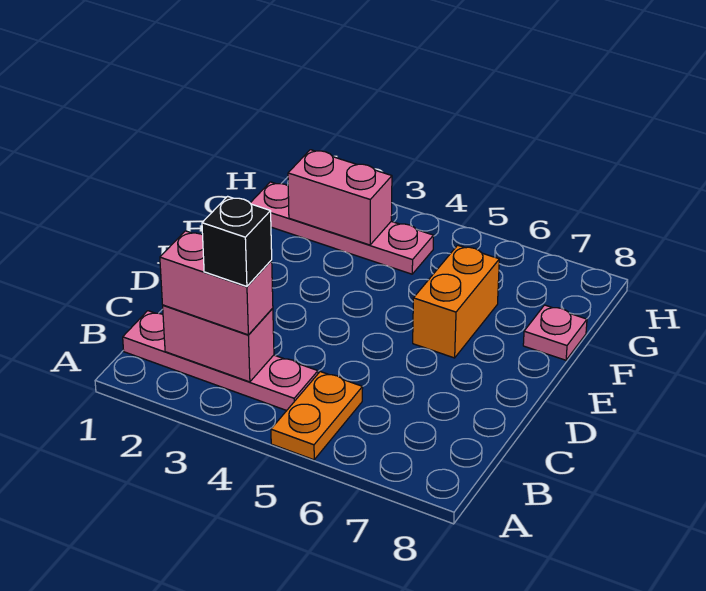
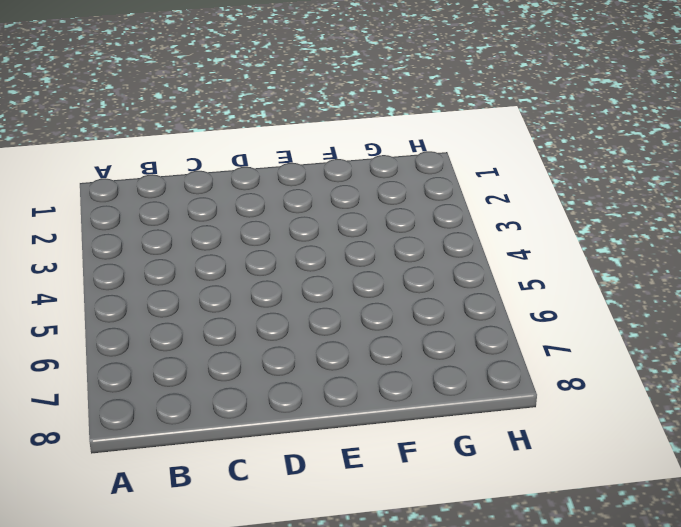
none -> orange plate A5:B5 level 1
none -> pink plate B1:B4 level 1

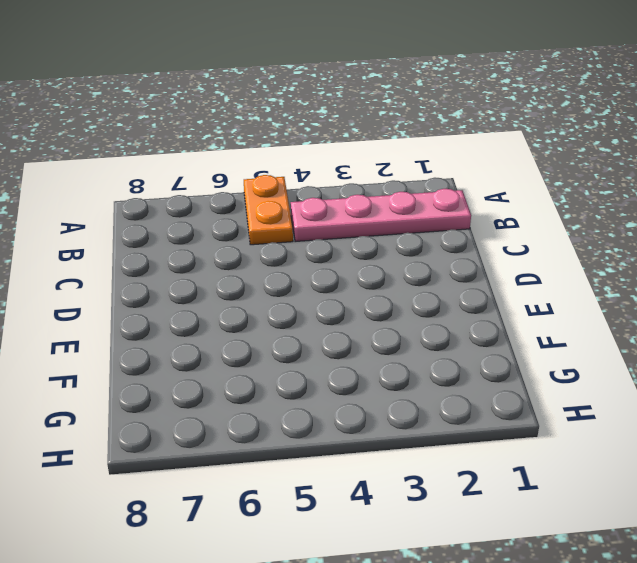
none -> orange brick E6:F6 level 1
none -> pink plate F8 level 1

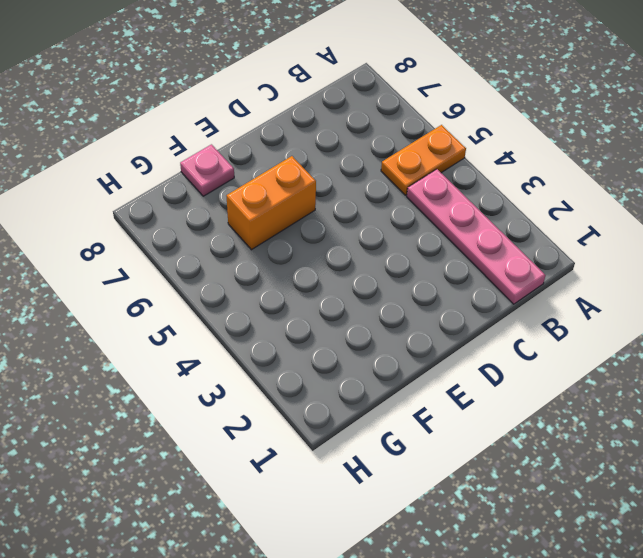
none -> pink plate G1:G4 level 1
none -> pink brick B2:B3 level 2

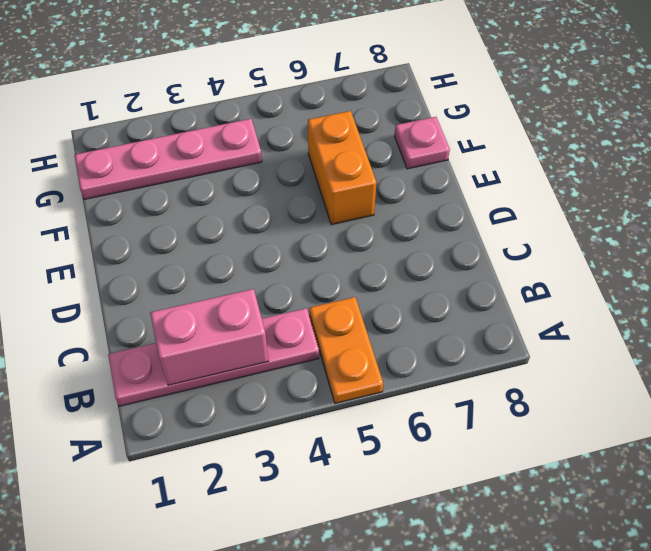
none -> pink brick G2:G3 level 2
none -> pink brick B2:B3 level 3

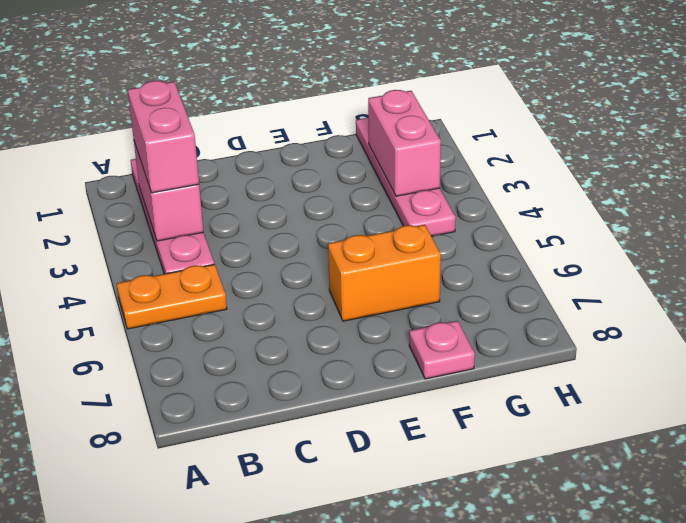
none -> black brick B3 level 4

